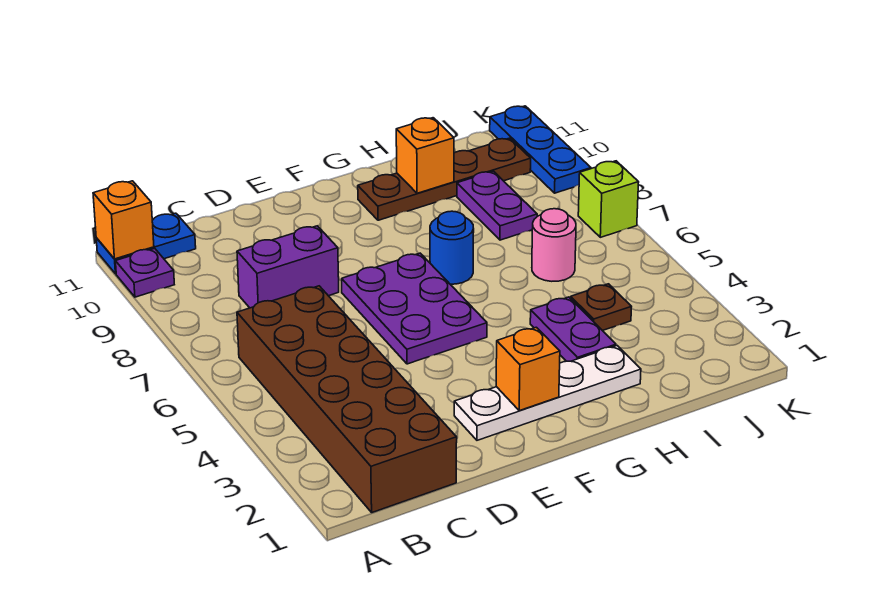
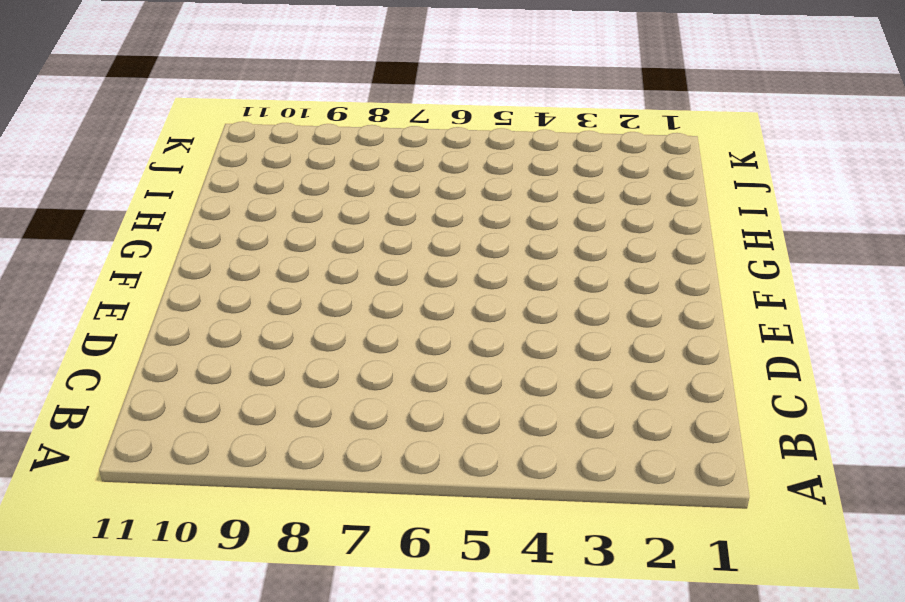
none -> purple plate A10 level 1
none -> blue plate A11:B11 level 1
none -> brown brick B1:C6 level 1

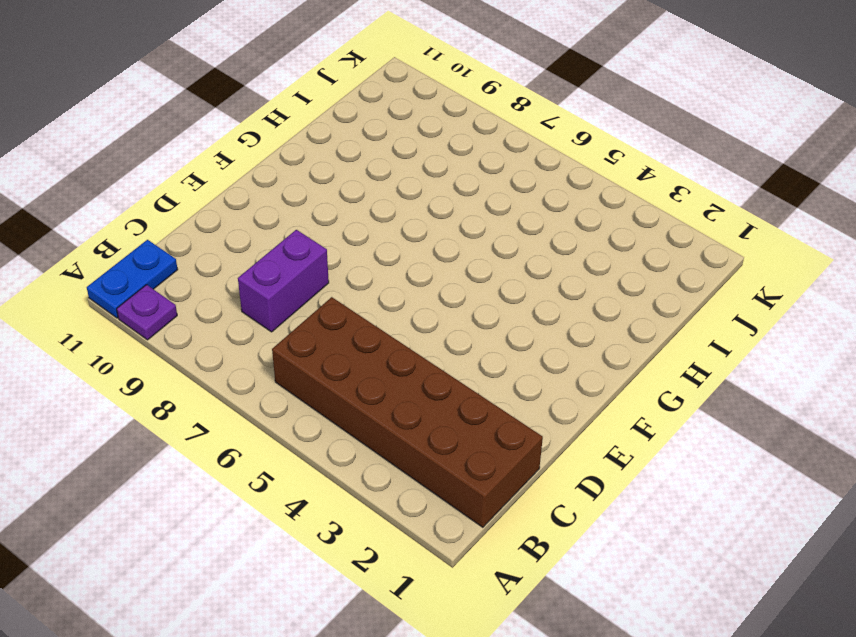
none -> white plate E2:H2 level 1
none -> purple plate E5:F7 level 1
none -> blue round brick G7 level 1

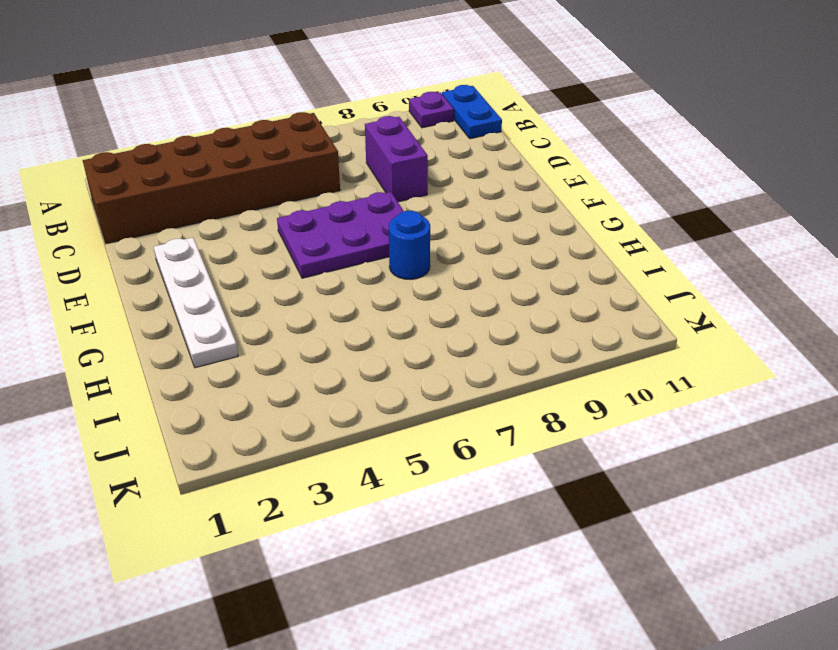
none -> brown plate G10:J10 level 1
none -> purple plate H3:H4 level 1
none -> brown plate I4 level 1

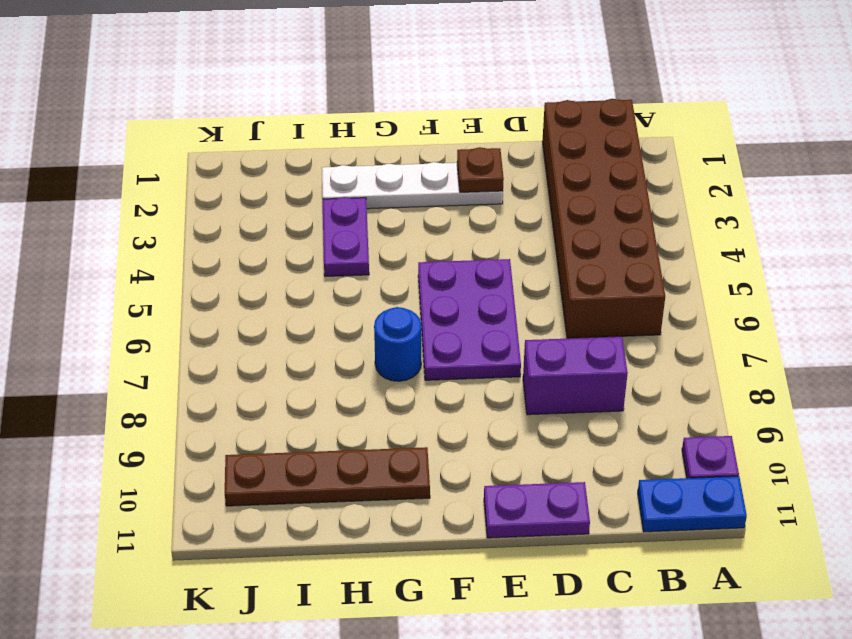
purple plate D11:E11 level 1 -> purple plate I8:I9 level 1
brown plate E2 level 2 -> brown plate I4 level 1
none -> pink round brick I6 level 1
none -> lime brick K7 level 1
none -> blue plate K9:K11 level 1

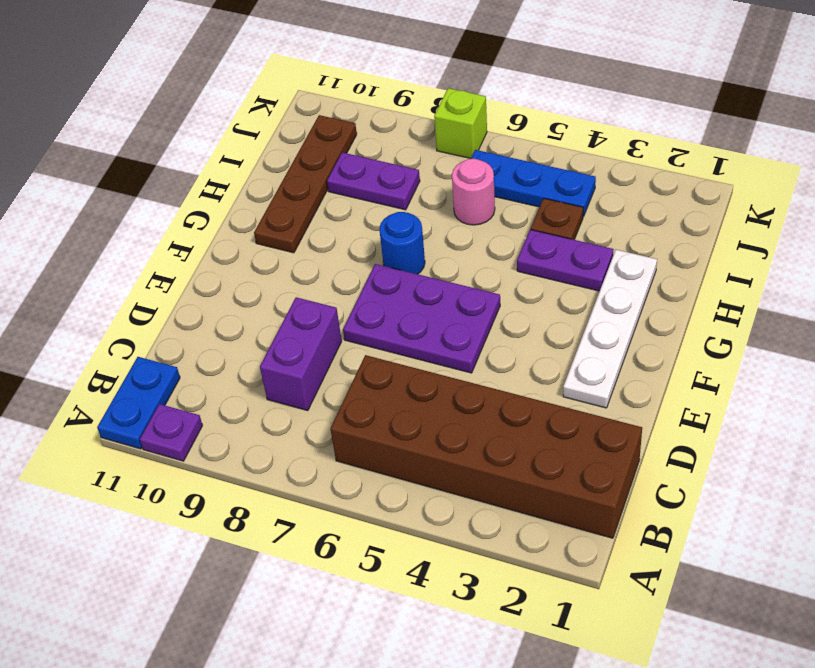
blue plate J4:J6 level 1 -> blue plate K9:K11 level 1
none -> orange brick A11 level 2
none -> orange brick F2 level 2
none -> orange brick H10 level 2

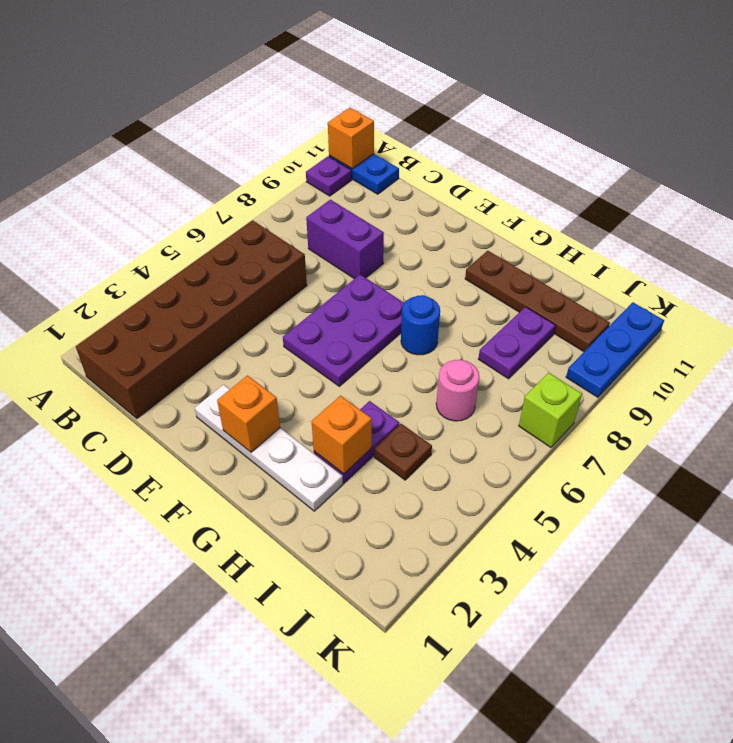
orange brick H3 level 2 -> orange brick H10 level 2

